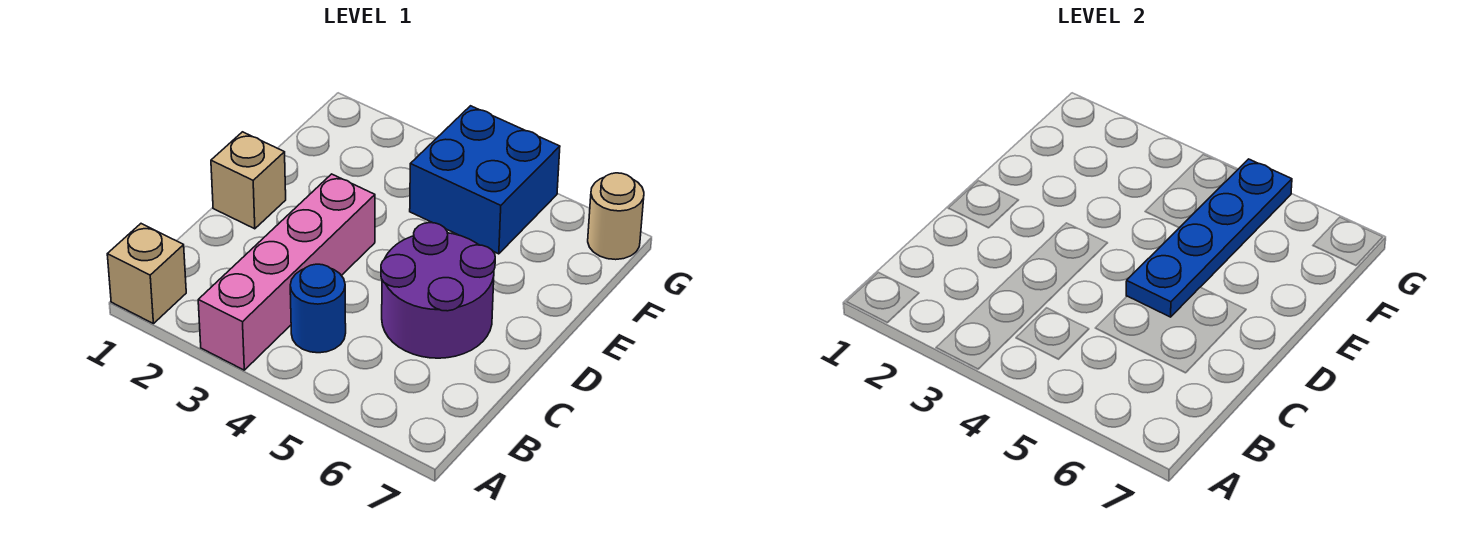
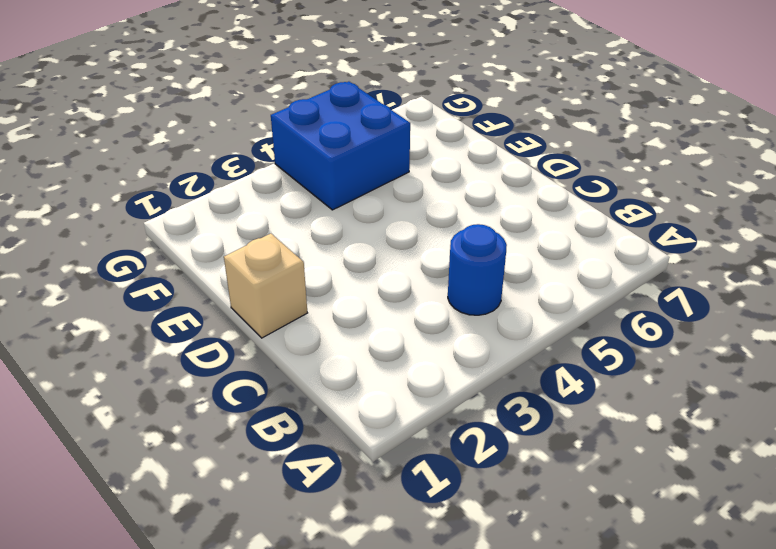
none -> tan brick A1 level 1
none -> pink brick A3:D3 level 1

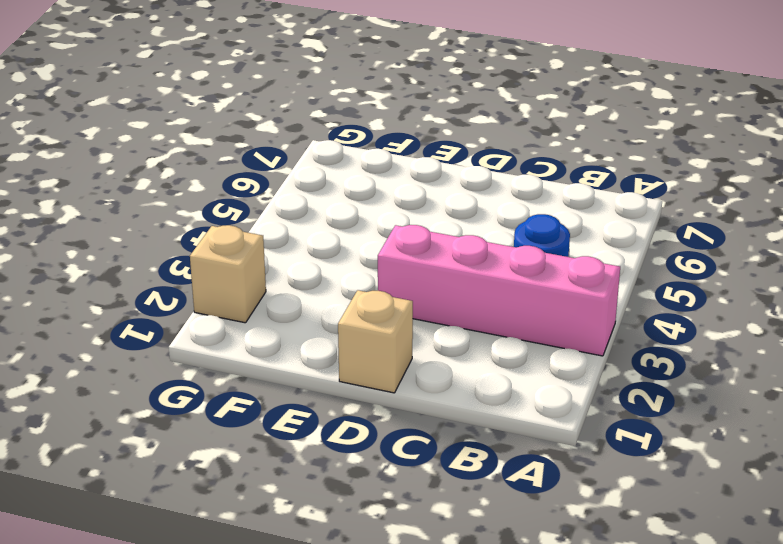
tan brick G2 level 1 -> tan brick A1 level 1
none -> purple round brick C5:D6 level 1
none -> blue brick F4:G5 level 1

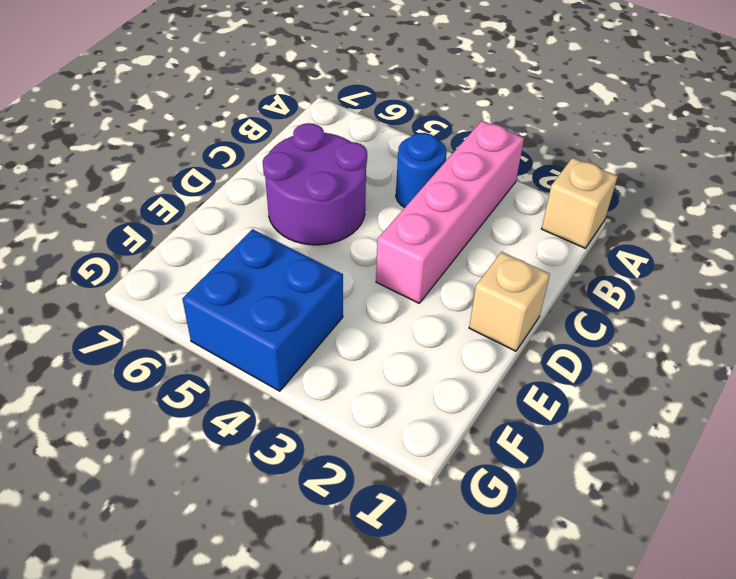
none -> tan round brick G7 level 1
none -> blue plate D5:G5 level 2

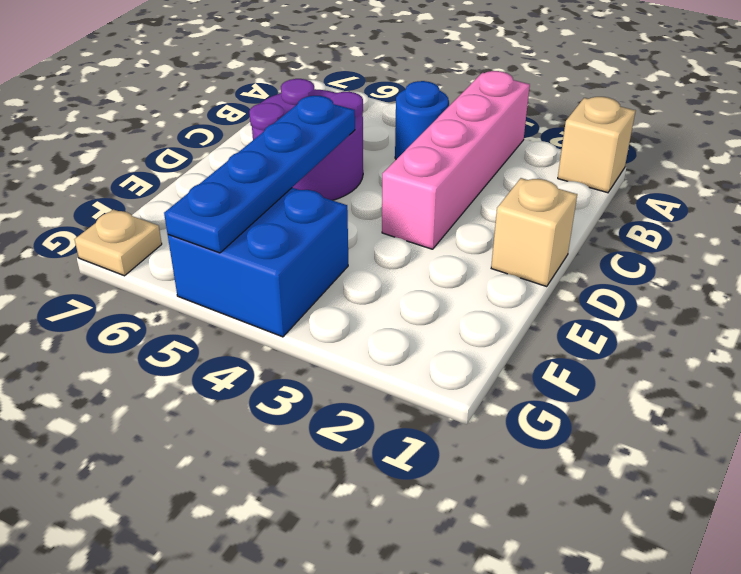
tan plate G7 level 1 -> tan round brick G7 level 1

